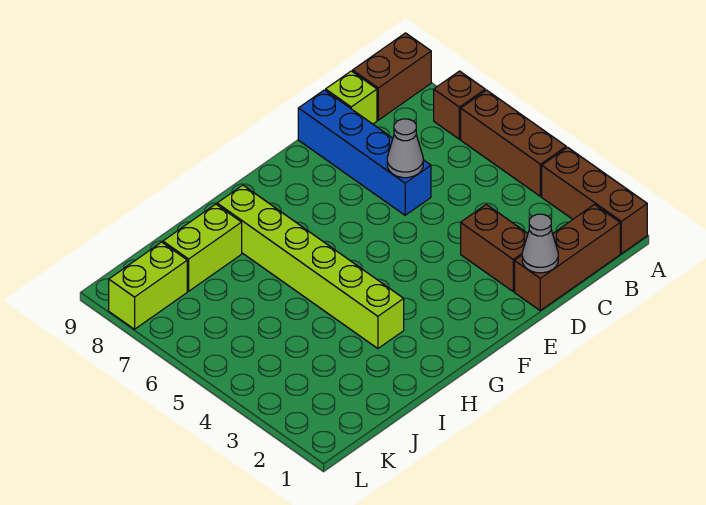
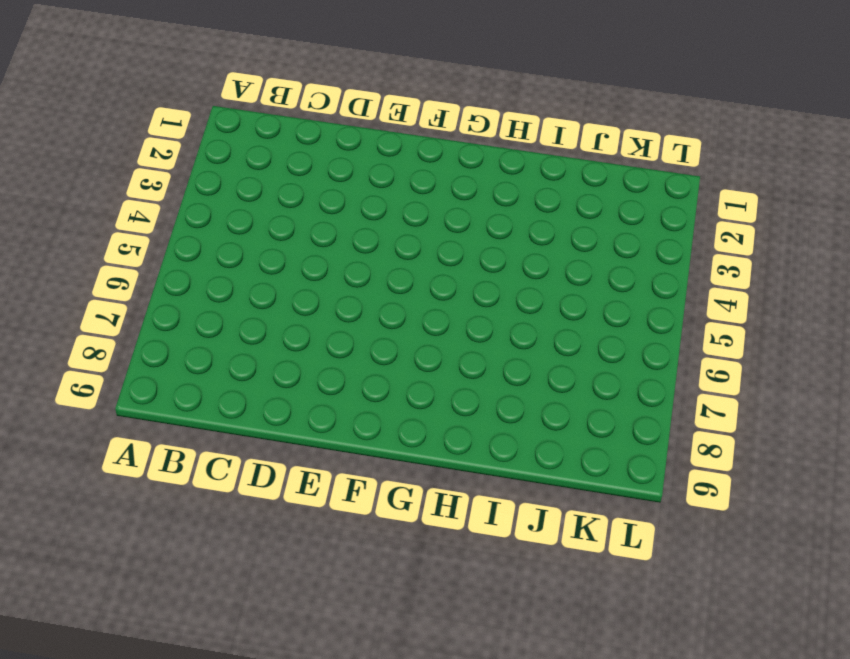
none -> brown brick A1:A3 level 1
none -> brown brick A4:A6 level 1
none -> brown brick A7 level 1

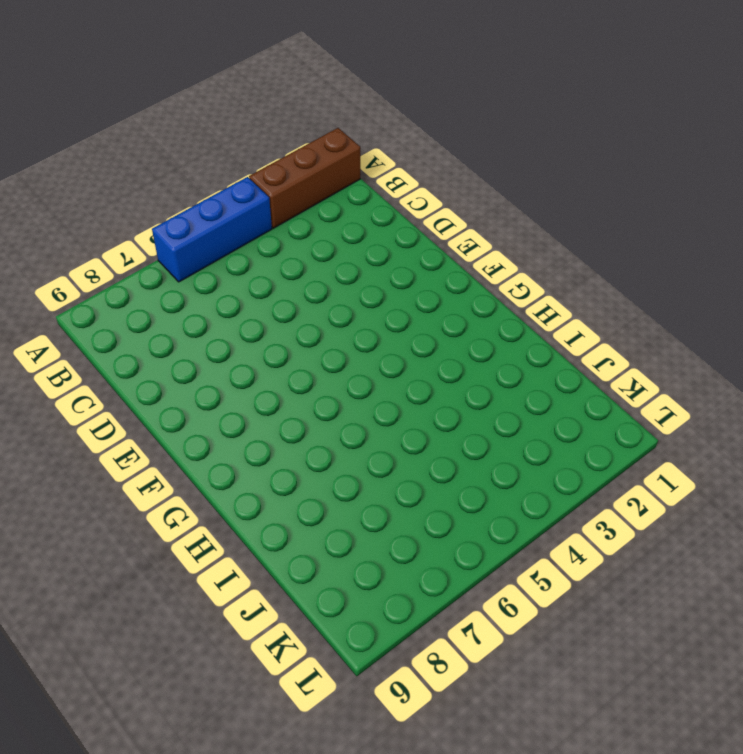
blue brick A4:A6 level 1 -> brown brick A4:A6 level 1
none -> brown brick A7 level 1
none -> brown brick A9:B9 level 1
none -> brown brick B1:D1 level 1

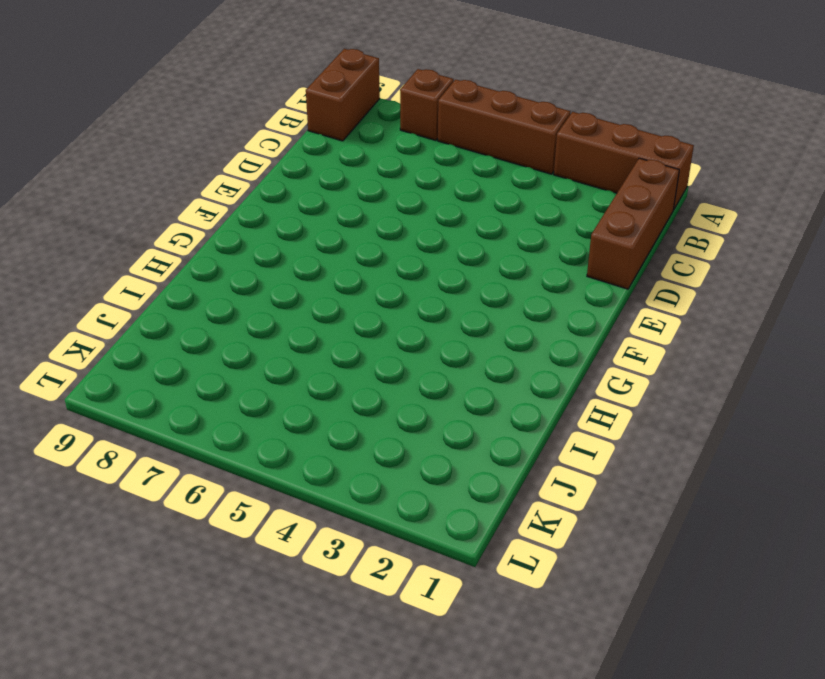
none -> lime brick C9 level 1
none -> brown brick D2:D3 level 1
none -> blue brick D6:D9 level 1

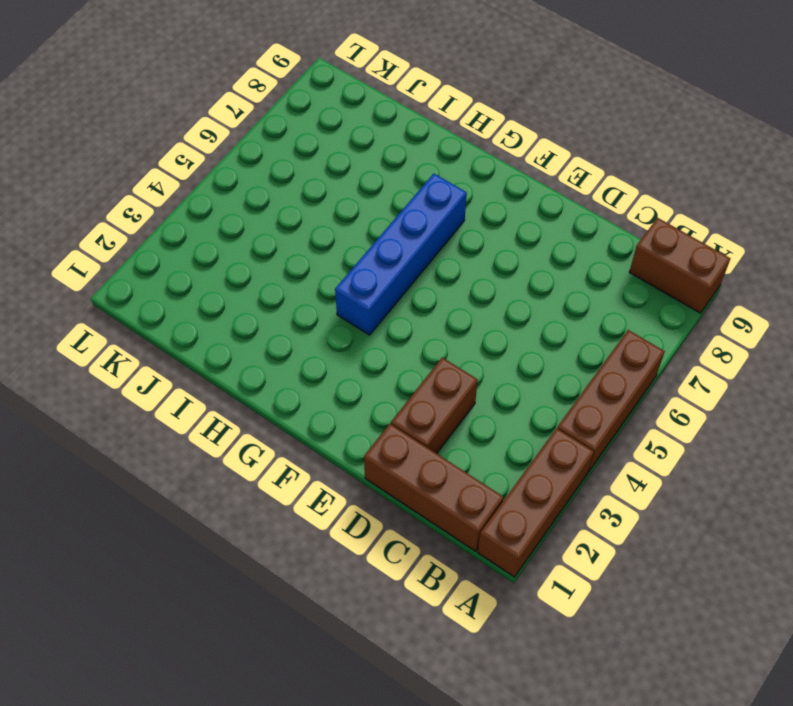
blue brick G4:G7 level 1 -> blue brick D6:D9 level 1
none -> brown brick A7 level 1
none -> lime brick C9 level 1
none -> lime brick H3:H8 level 1

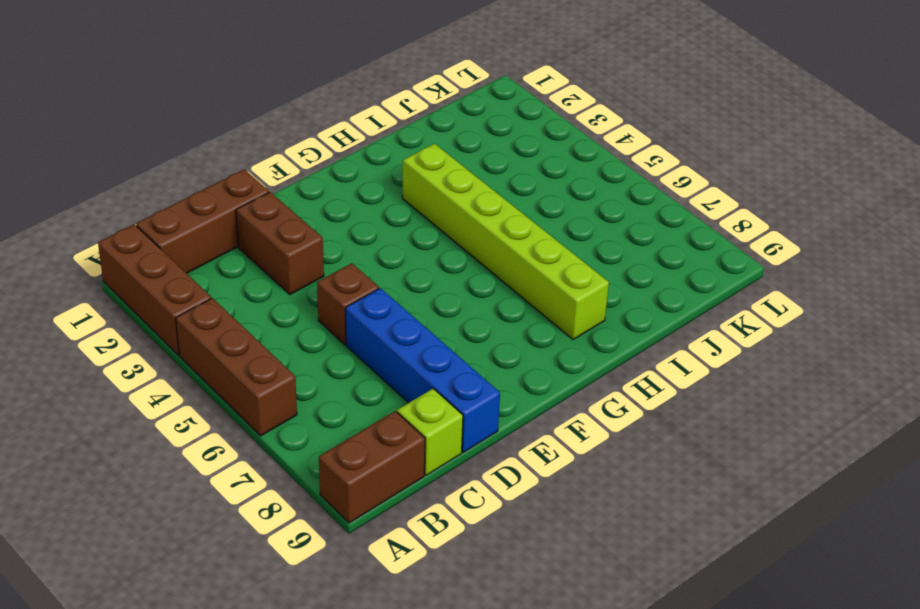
brown brick D5 level 1 -> brown brick A7 level 1
none -> lime brick I8:J8 level 1
none -> lime brick K8:L8 level 1
none -> grey cone D1 level 2

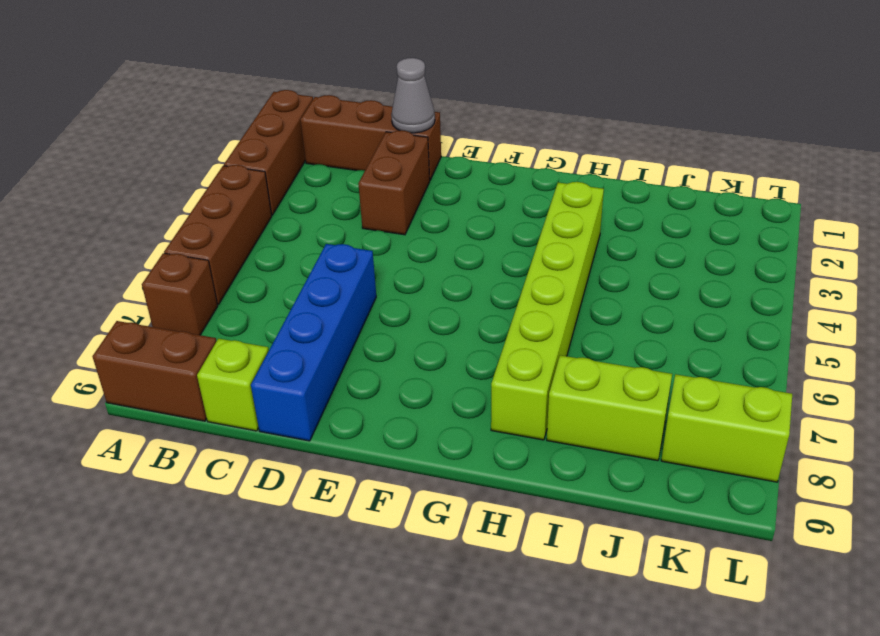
none -> grey cone D6 level 2

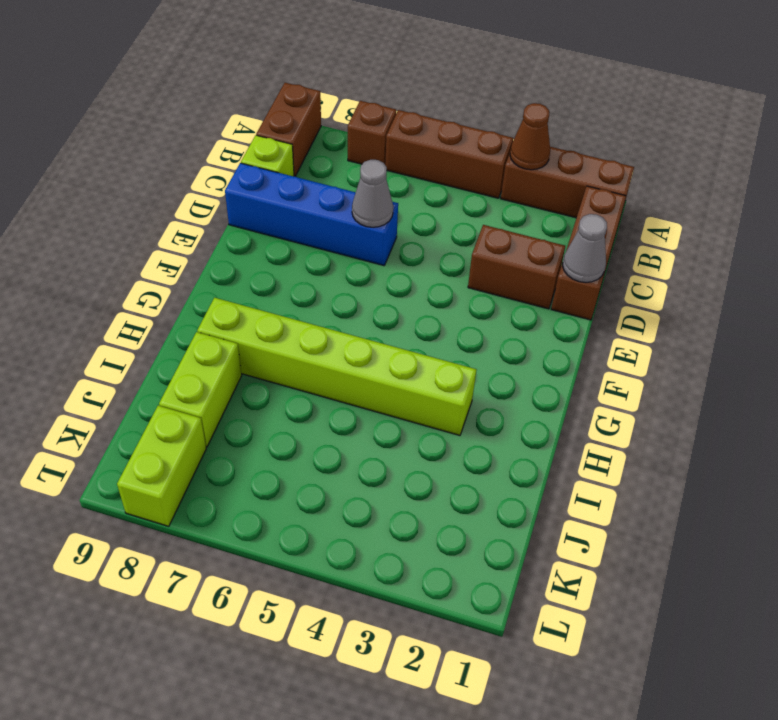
brown cone A3 level 2 -> none

